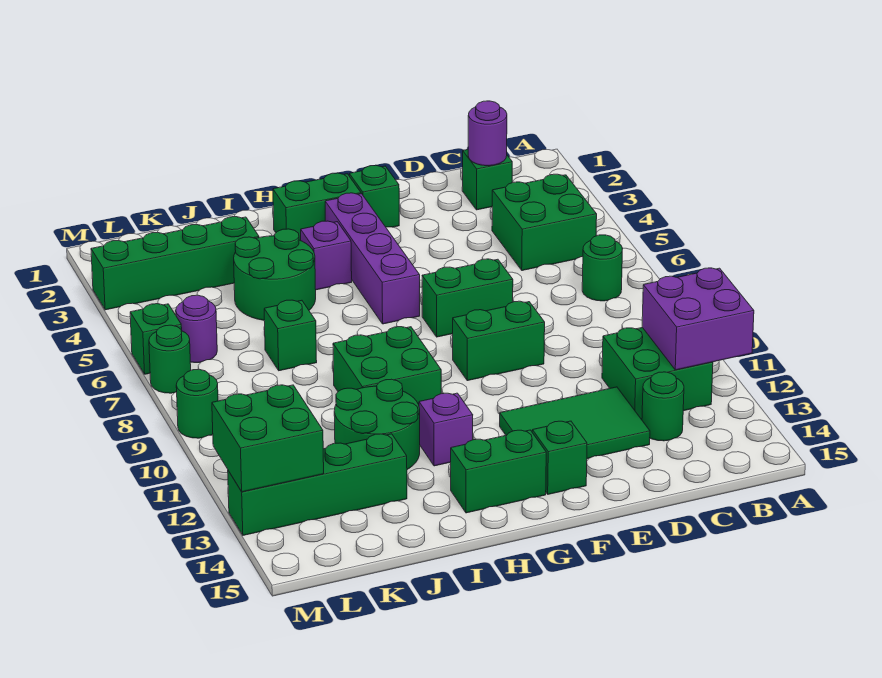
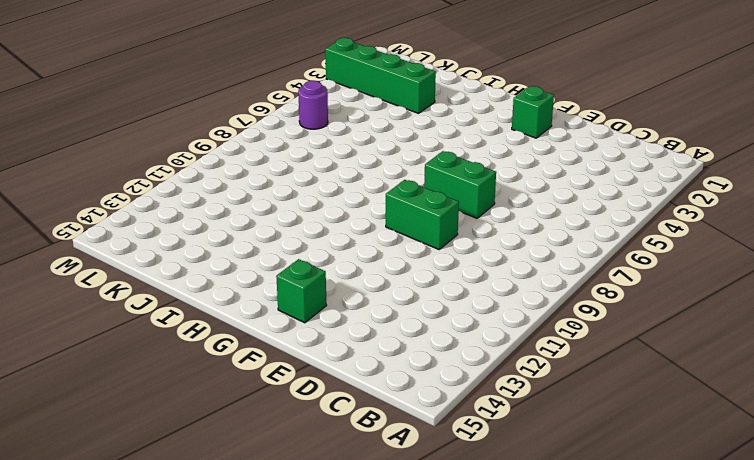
none -> green brick B4:C5 level 1
none -> green round brick B7 level 1
none -> green brick B11:C12 level 1

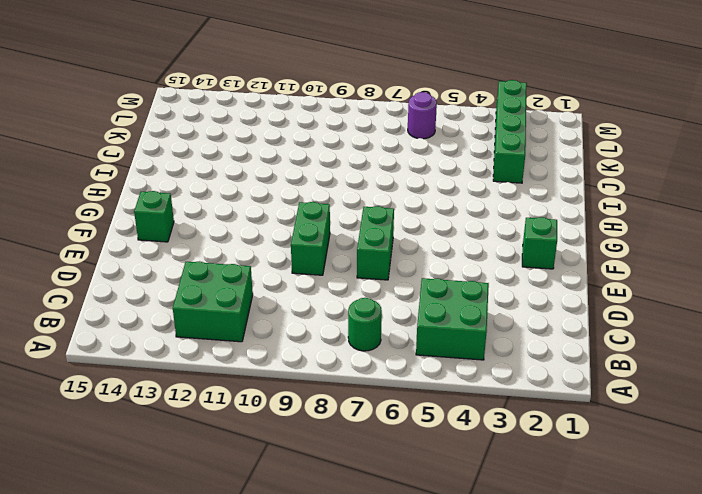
none -> green brick C2 level 1
none -> green round brick C13 level 1
none -> green tile D12:F13 level 1

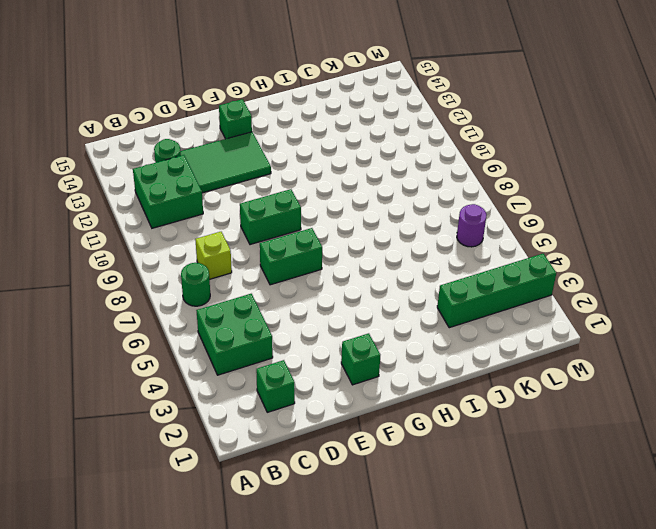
lime brick C8 level 1 -> none
none -> green brick G2:H2 level 1
none -> purple brick G3:G6 level 1
none -> green brick G14:H14 level 1

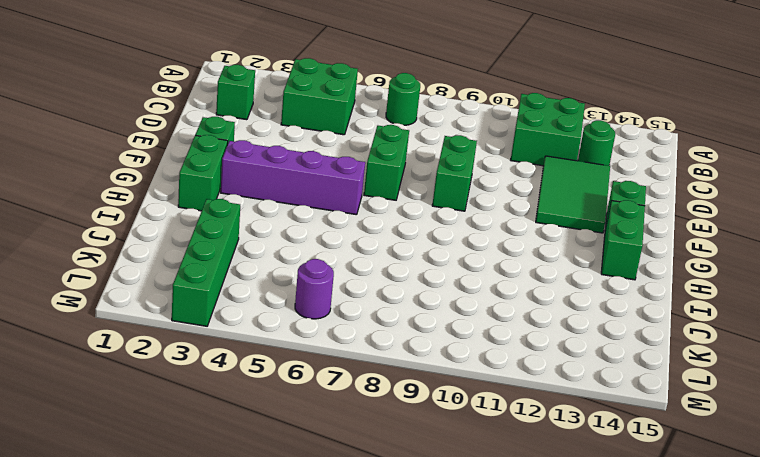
none -> purple brick H4 level 1
none -> green brick H9:I10 level 1
none -> purple brick H12 level 1

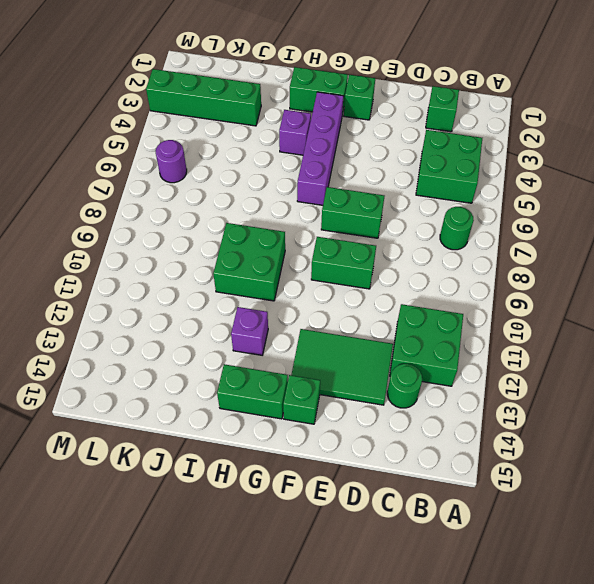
none -> green round brick I4:J5 level 1
none -> green round brick I11:J12 level 1
none -> green brick J7 level 1

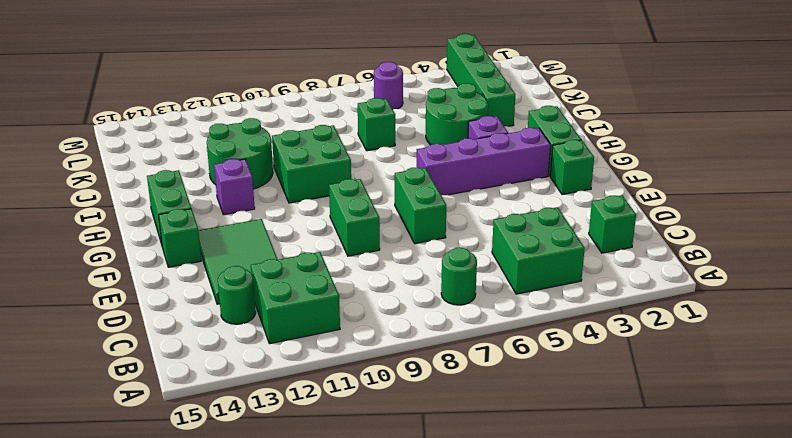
none -> green brick J13:M13 level 1
none -> green brick M6 level 1
none -> green round brick M7 level 1

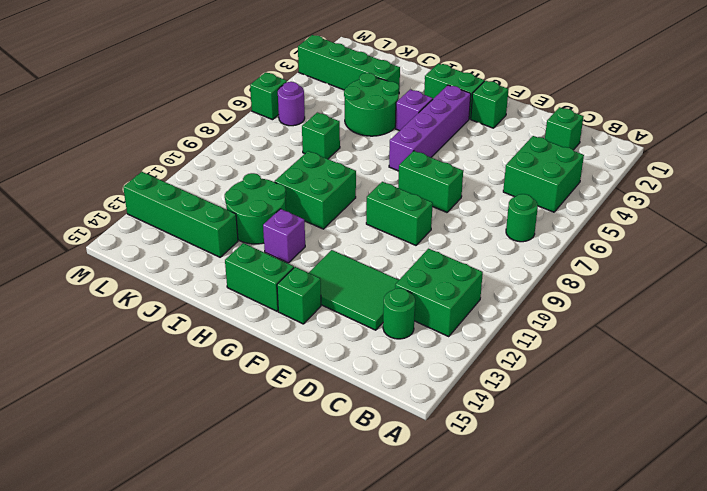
none -> green round brick M7 level 1
none -> green round brick M9 level 1
none -> purple brick A11:B12 level 2

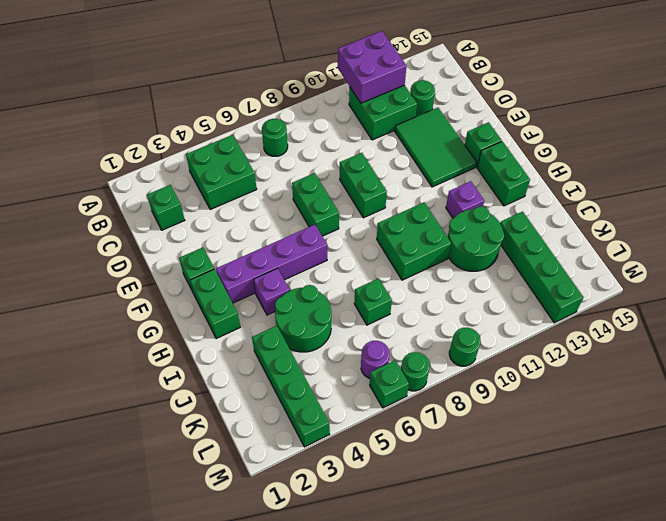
none -> purple round brick C2 level 2
none -> green brick L12:M13 level 2

